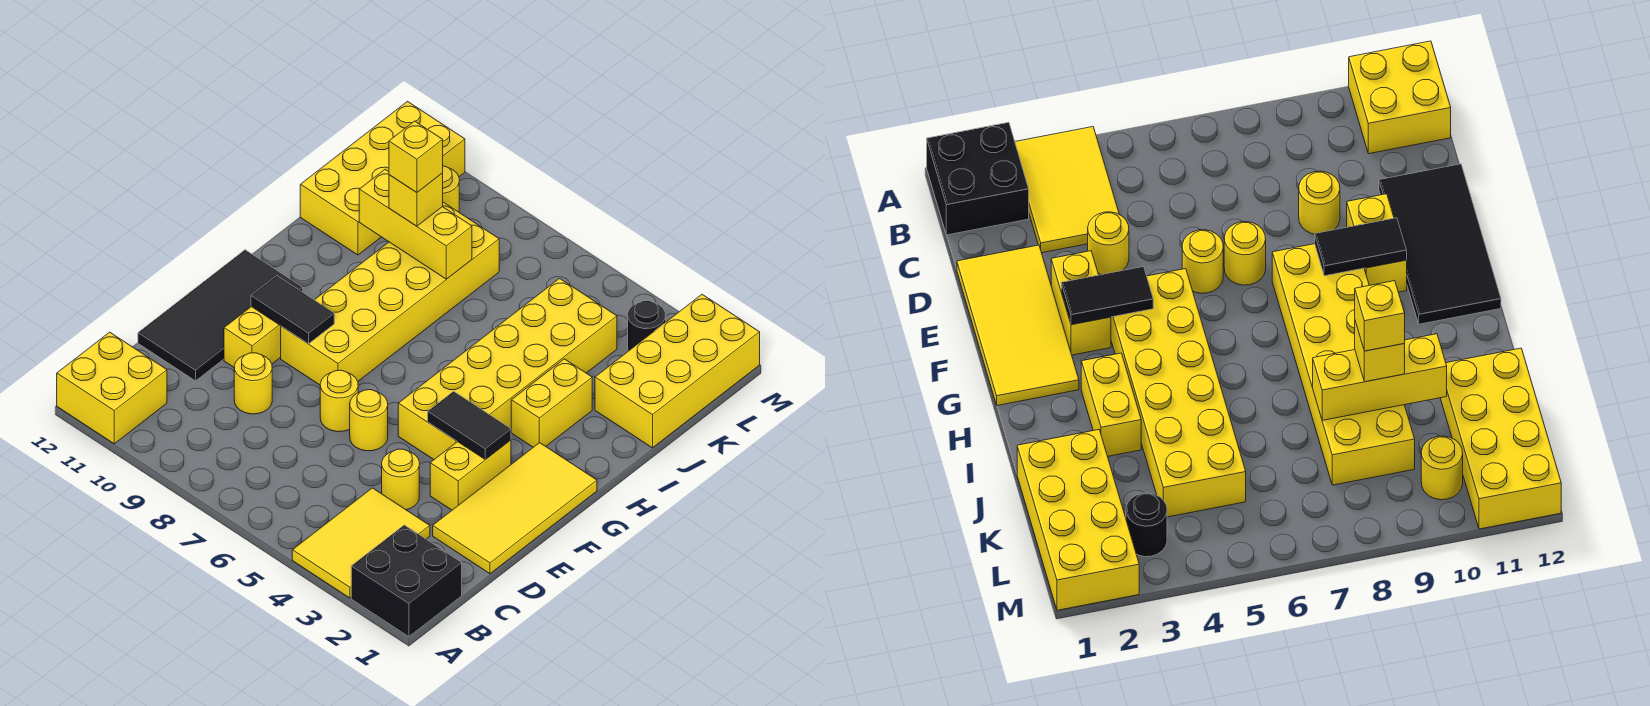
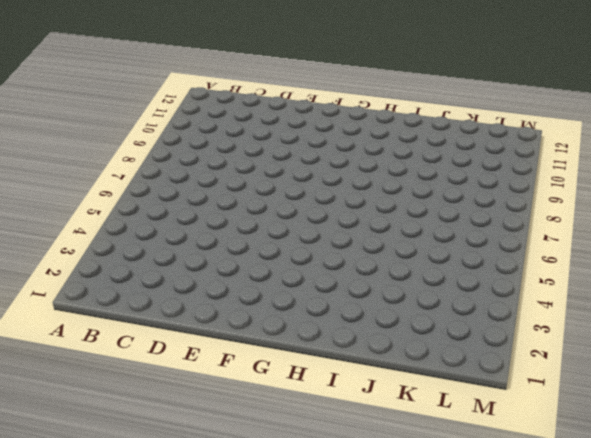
none -> black brick A1:B2 level 1
none -> yellow tile A3:C4 level 1
none -> yellow brick A11:B12 level 1

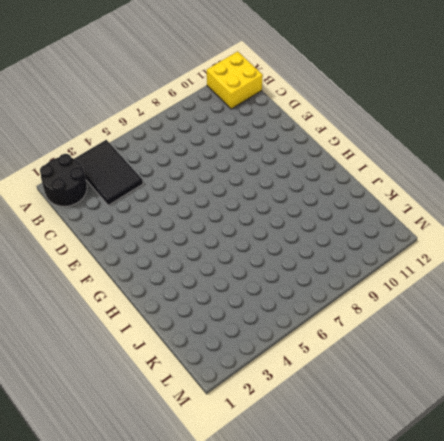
black round brick A1:B2 level 1 -> black brick A1:B2 level 1
black tile A3:C4 level 1 -> yellow tile A3:C4 level 1
none -> yellow tile D1:G2 level 1
none -> yellow round brick D4 level 1
none -> yellow round brick D9 level 1

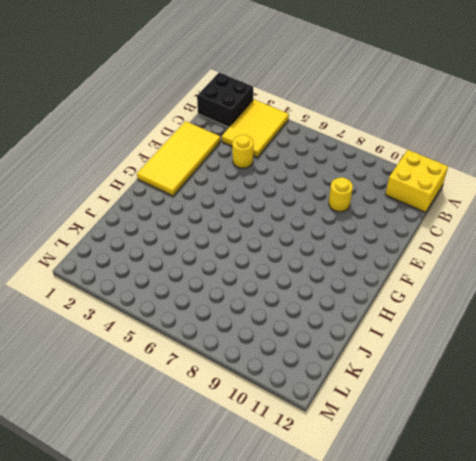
none -> black tile D11:G12 level 1
none -> yellow brick E3:F3 level 1
none -> yellow round brick E6 level 1

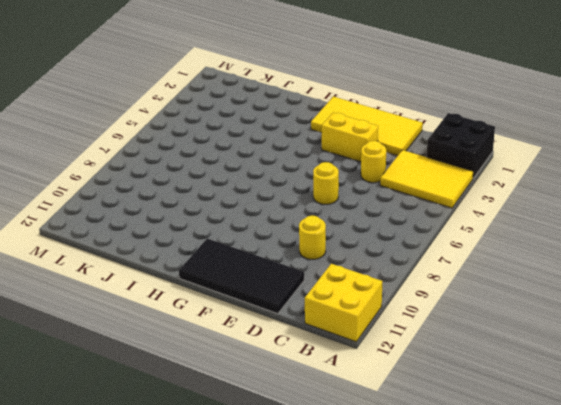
none -> yellow round brick E7 level 1
none -> yellow brick E10:F10 level 1
none -> yellow brick F4:K5 level 1

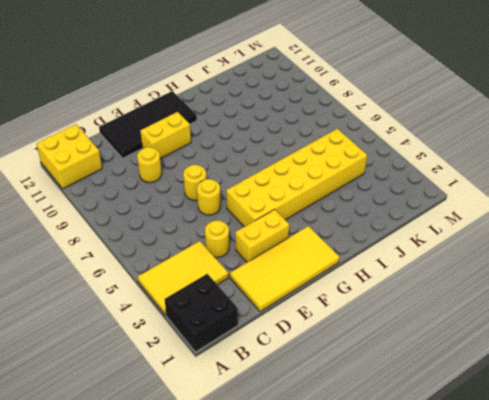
none -> yellow brick F8:K9 level 1
none -> yellow brick H3:I3 level 1
none -> yellow brick J1:M2 level 1

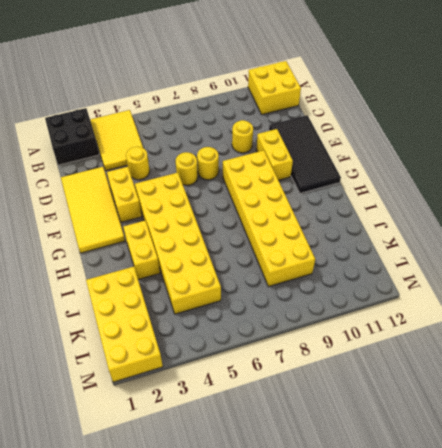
none -> yellow brick J11:M12 level 1
none -> black round brick L3 level 1
none -> yellow round brick L10 level 1

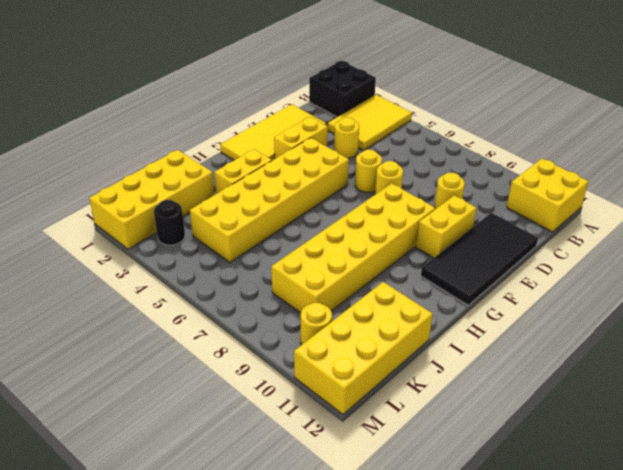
none -> black tile F3:F4 level 2
none -> black tile F9:F10 level 2
none -> yellow brick J8:J10 level 2

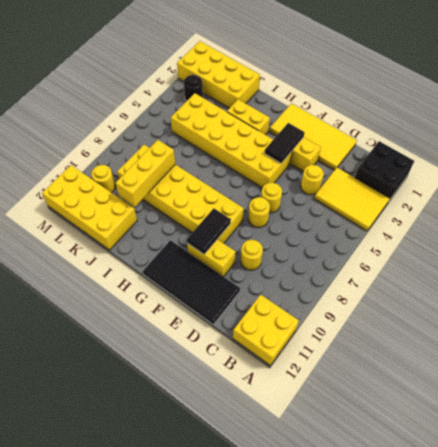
none -> yellow brick J9 level 3
none -> yellow brick J9 level 4

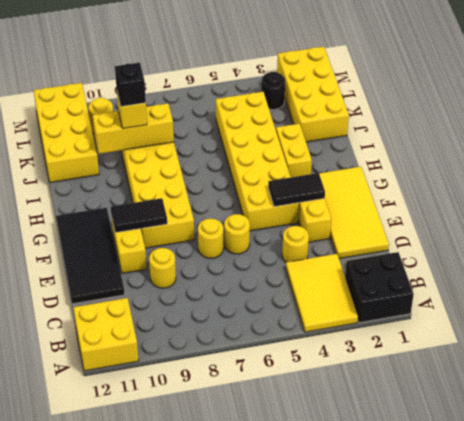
black brick J9 level 4 -> yellow brick J9 level 4

